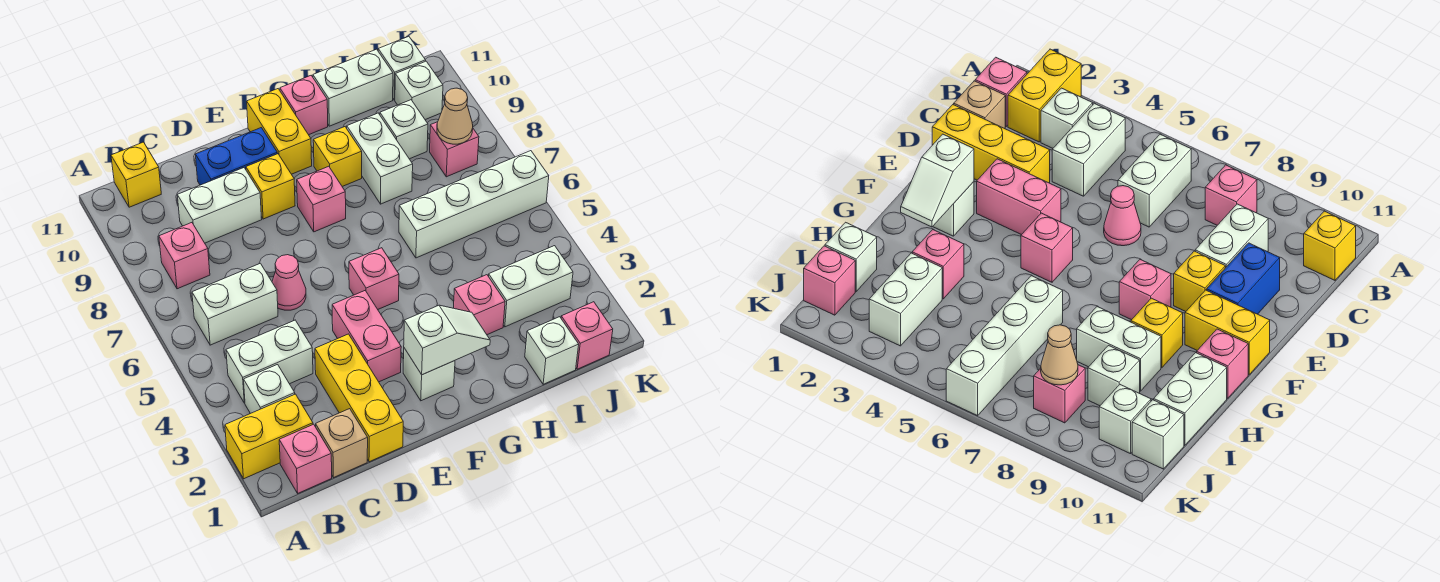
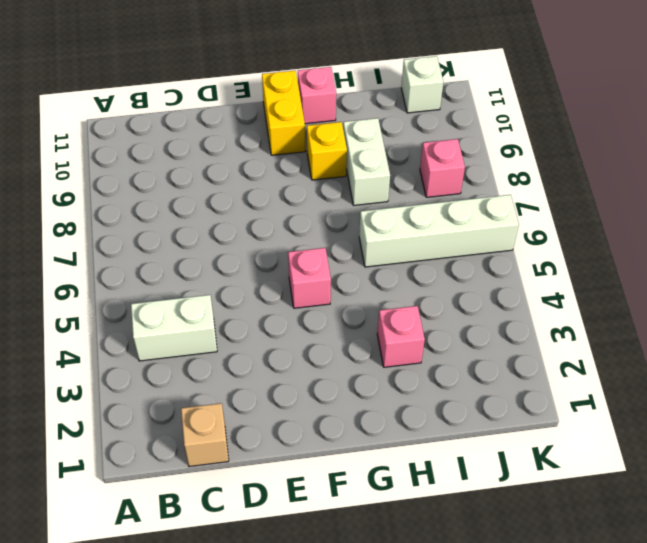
none -> yellow brick A2:B2 level 1
none -> pink brick B1 level 1
none -> white brick B3 level 1
none -> white brick B6:C6 level 1

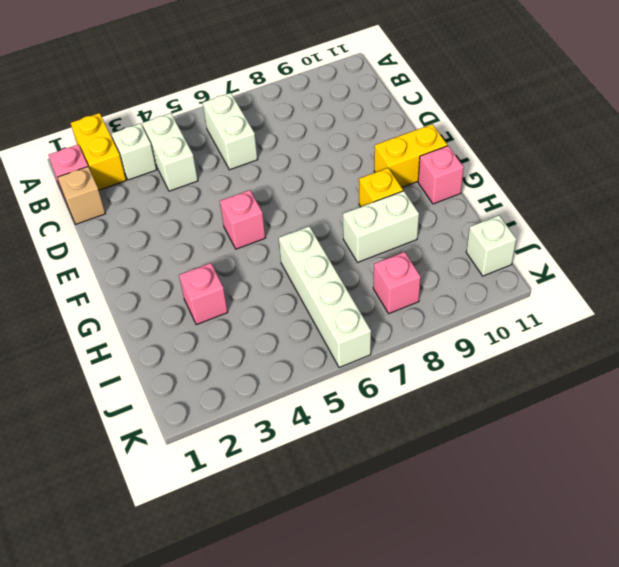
none -> pink brick B8 level 1
none -> yellow brick B11 level 1
none -> white brick C9:D9 level 1
none -> yellow brick D1:D3 level 1

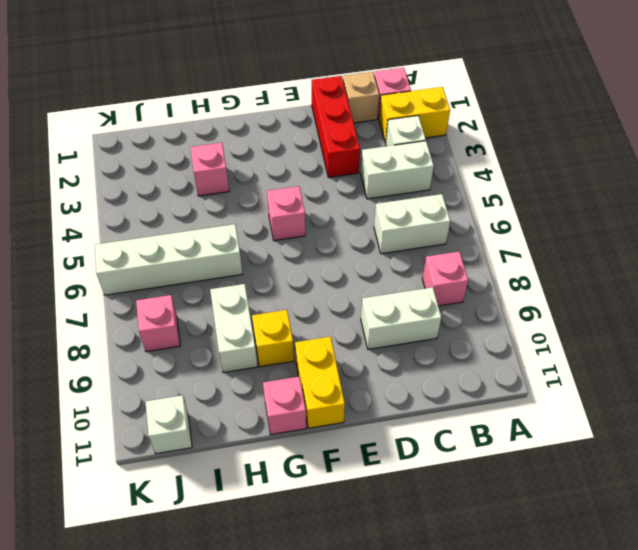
red brick D1:D3 level 1 -> yellow brick D1:D3 level 1
none -> yellow brick B11 level 1
none -> pink cone D6 level 1
none -> blue brick D10:E10 level 1
none -> pink brick E3:E4 level 1

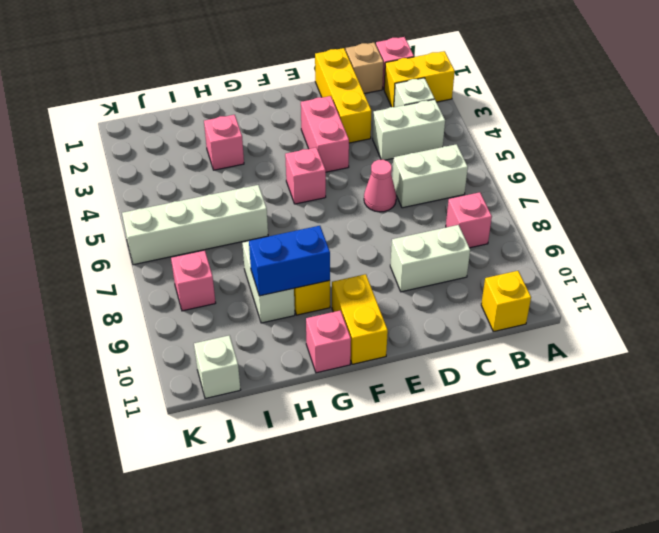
blue brick G9:H9 level 2 -> blue brick D10:E10 level 1
none -> yellow brick E9 level 1
none -> white brick F2 level 1
none -> pink brick F8 level 1
none -> white brick H11:I11 level 1

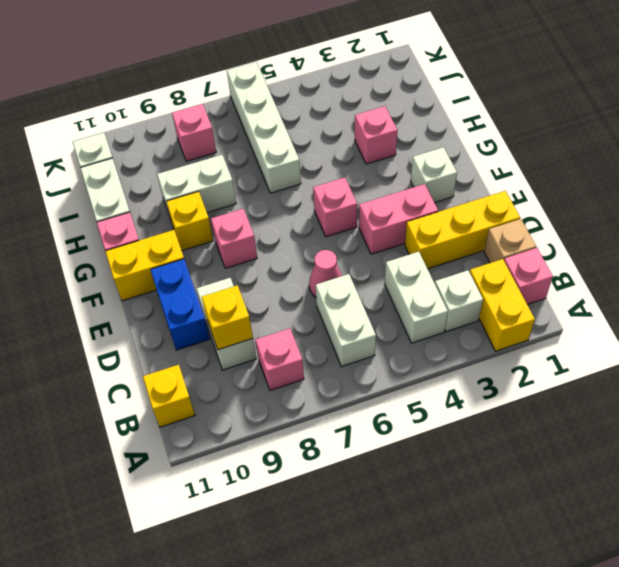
yellow brick C9 level 2 -> yellow brick E9 level 1
none -> white brick I1 level 1
none -> white brick I3:J3 level 1
none -> white brick I9 level 1
none -> pink brick J1 level 1

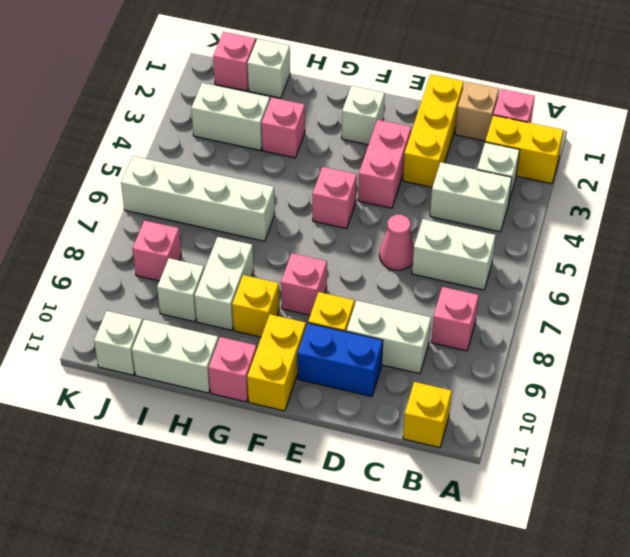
none -> white brick J10 level 1
none -> white slope F2:G2 level 2 top F
none -> tan cone J8 level 2

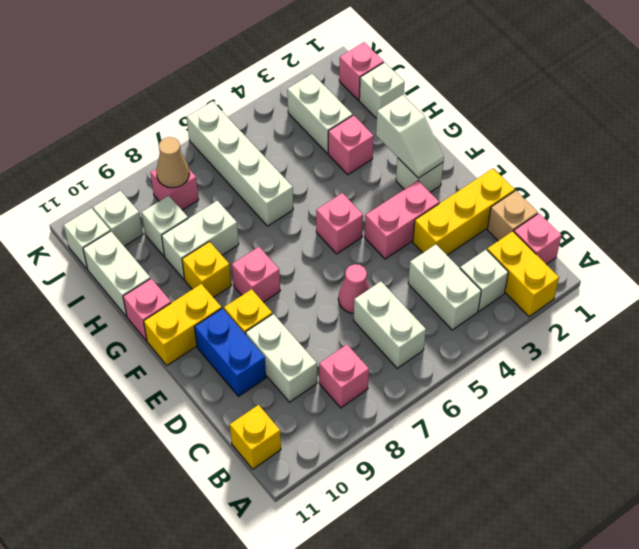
white slope F2:G2 level 2 top G -> white slope F2:G2 level 2 top F

